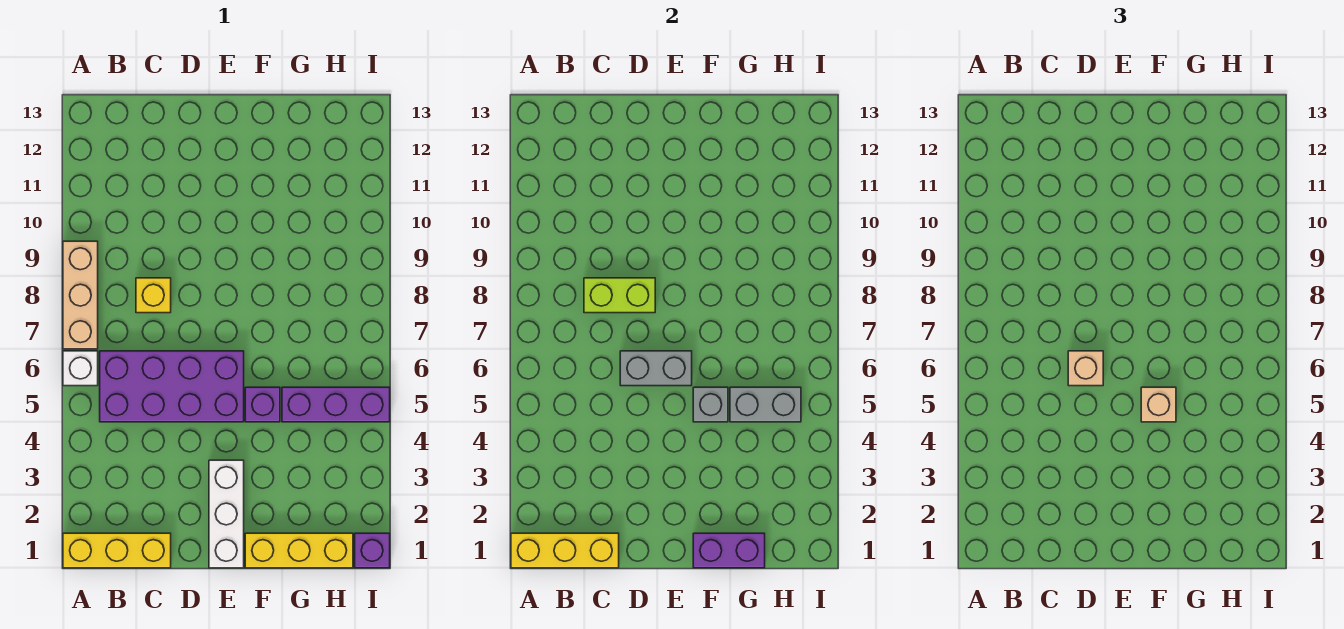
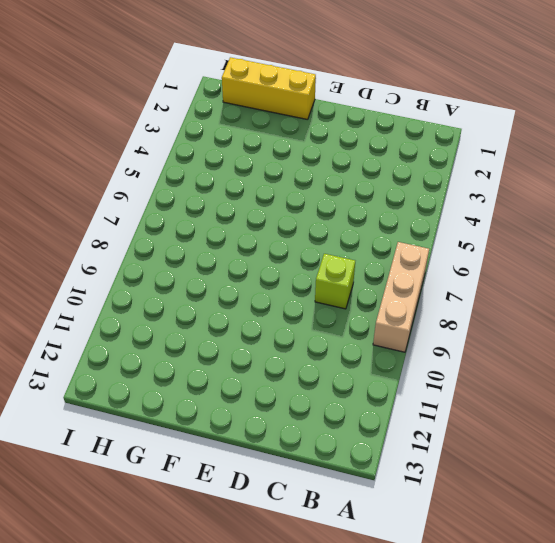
lime brick C8 level 1 -> yellow brick C8 level 1
none -> yellow brick A1:C1 level 1
none -> white brick A6 level 1
none -> purple brick B5:E6 level 1

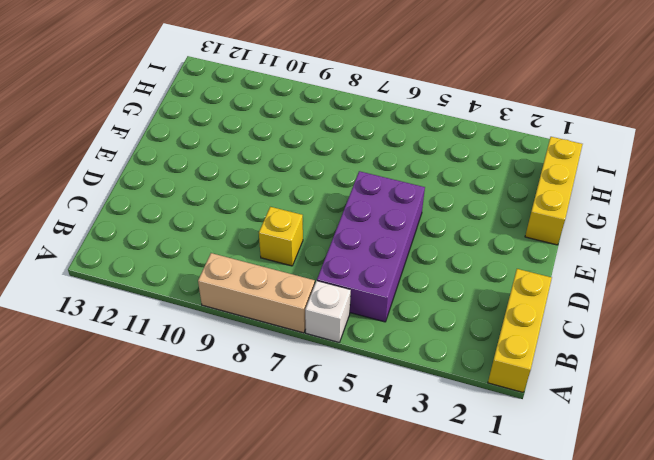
none -> white brick E1:E3 level 1
none -> purple brick F5 level 1
none -> purple brick G5:I5 level 1

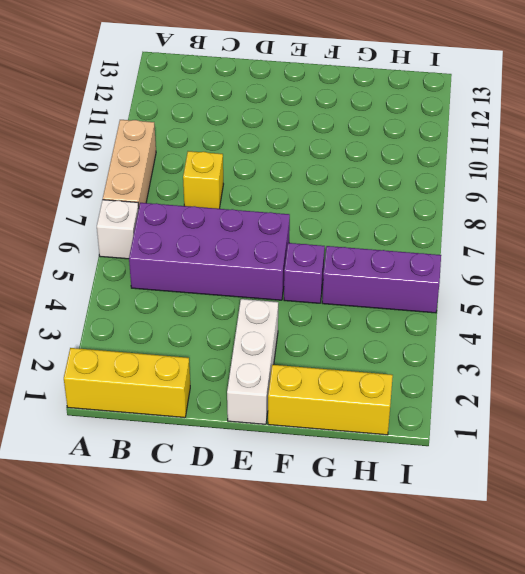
none -> purple brick I1 level 1
none -> yellow brick A1:C1 level 2
none -> lime brick C8:D8 level 2

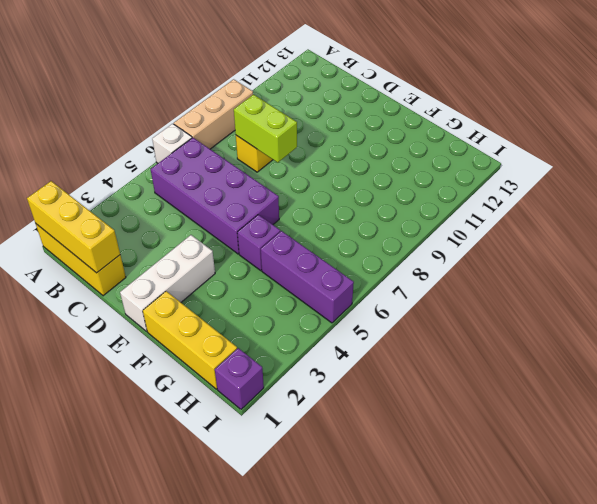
none -> grey brick D6:E6 level 2
none -> purple brick F1:G1 level 2
none -> grey brick F5 level 2

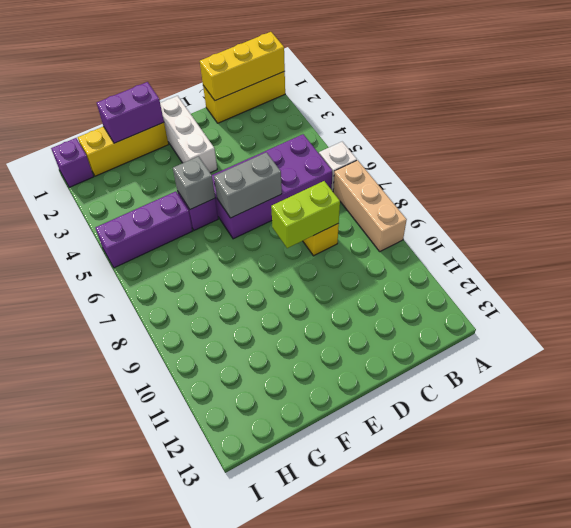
none -> grey brick G5:H5 level 2
none -> tan brick D6 level 3
none -> tan brick F5 level 3

